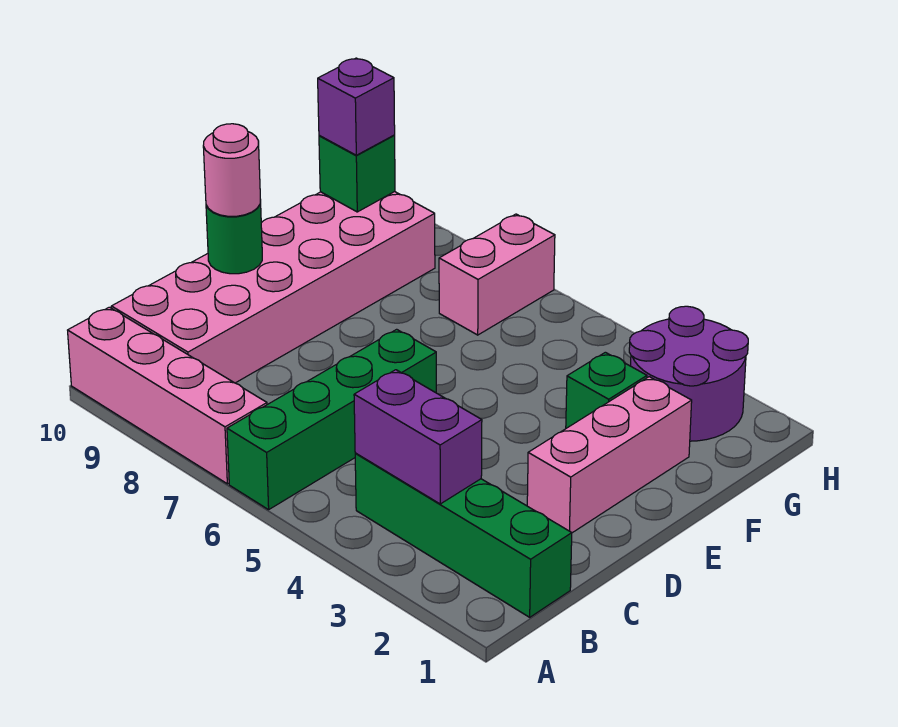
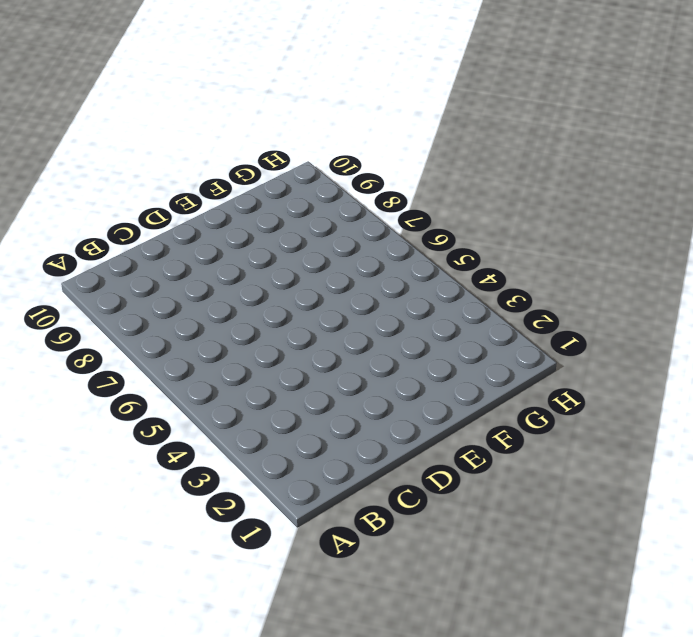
none -> green brick A6:D6 level 1
none -> pink brick A7:A10 level 1
none -> green brick B1:B4 level 1

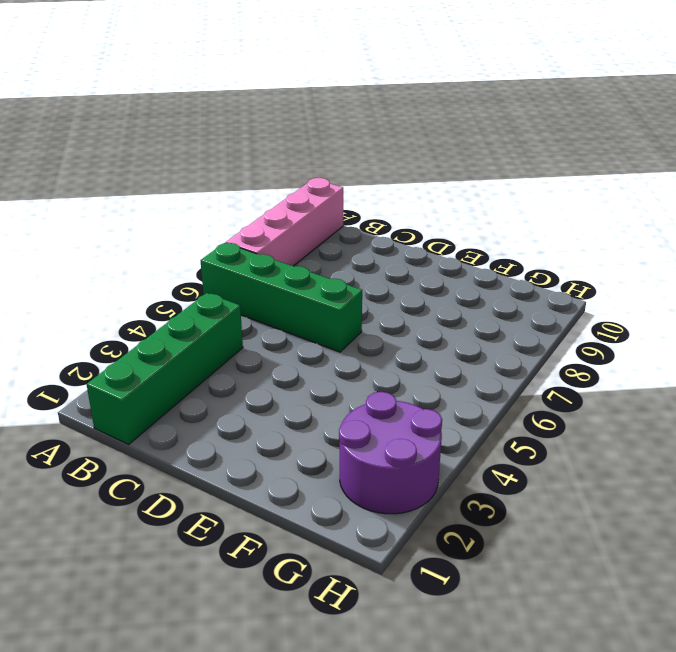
none -> pink brick B9:G10 level 1
none -> pink brick D2:F2 level 1
none -> green brick F3 level 1

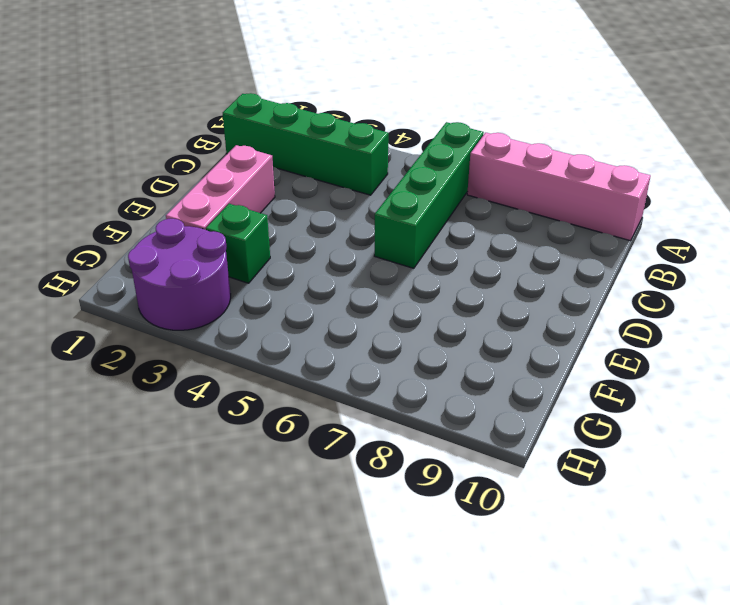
none -> pink brick B9:G10 level 1
none -> pink brick G7:H7 level 1
none -> purple brick B3:B4 level 2

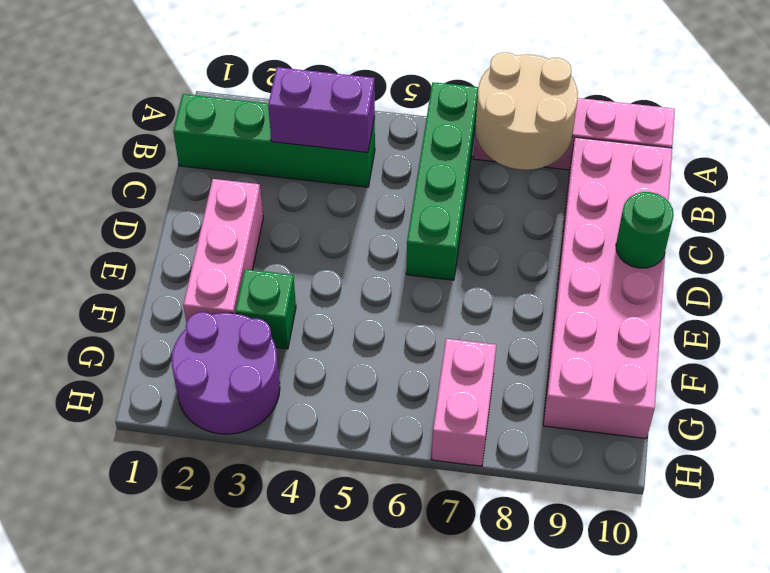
tan round brick A7:B8 level 2 -> none
none -> green brick G10 level 2
none -> pink round brick D10 level 3
none -> purple brick G10 level 3

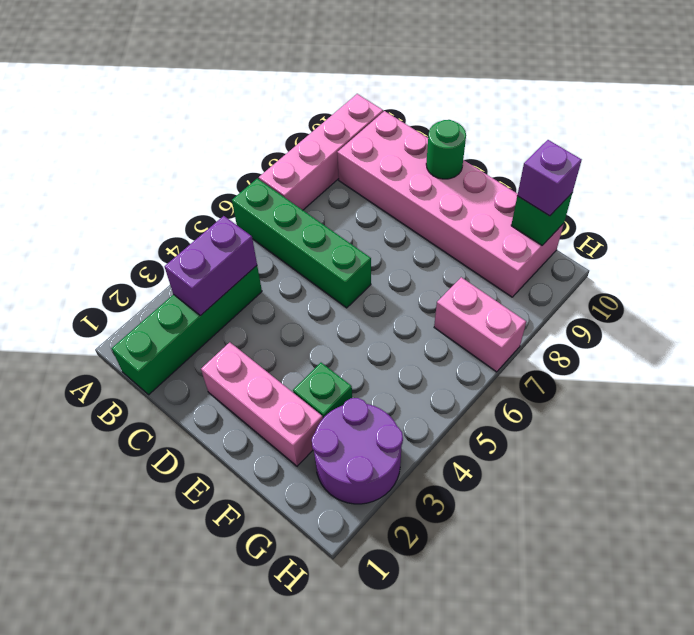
none -> pink round brick D10 level 3

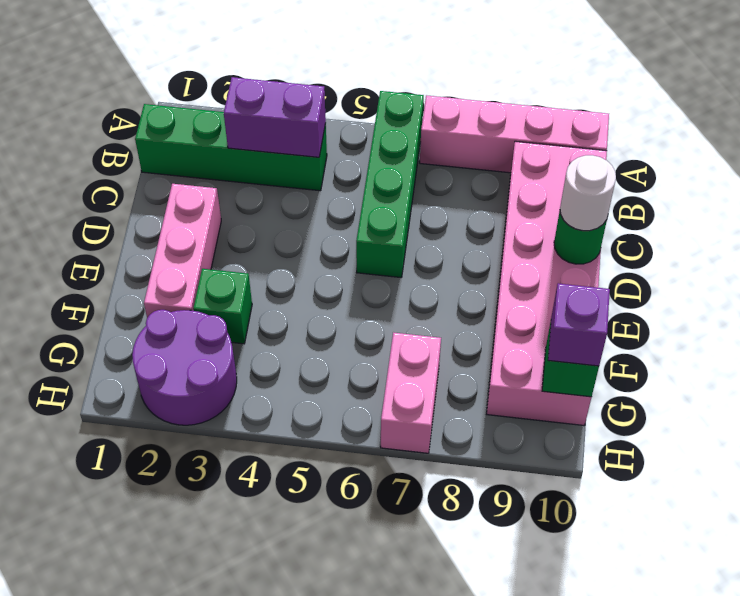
white round brick D10 level 3 -> pink round brick D10 level 3

